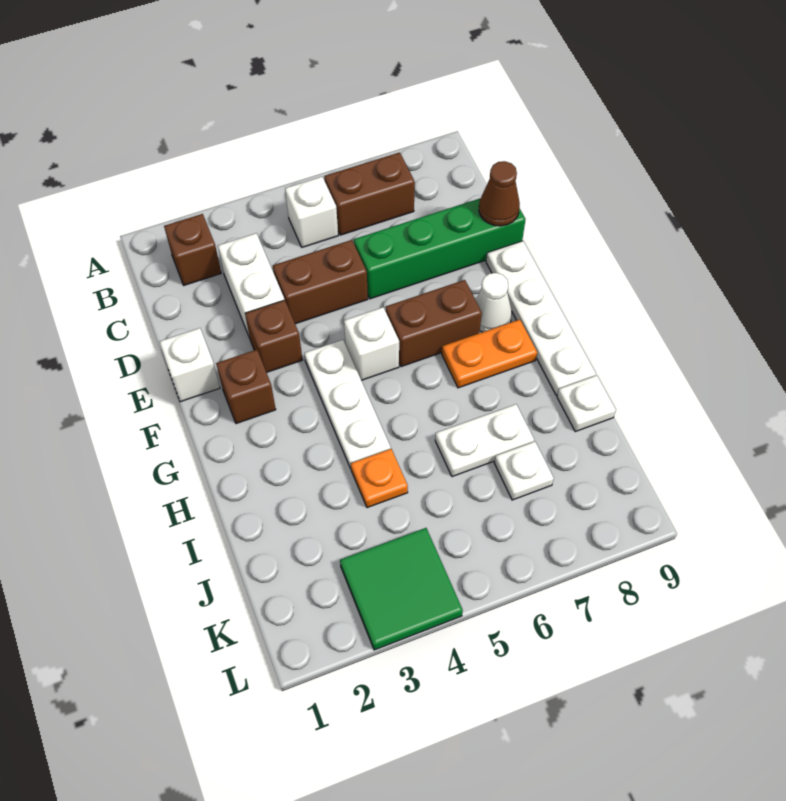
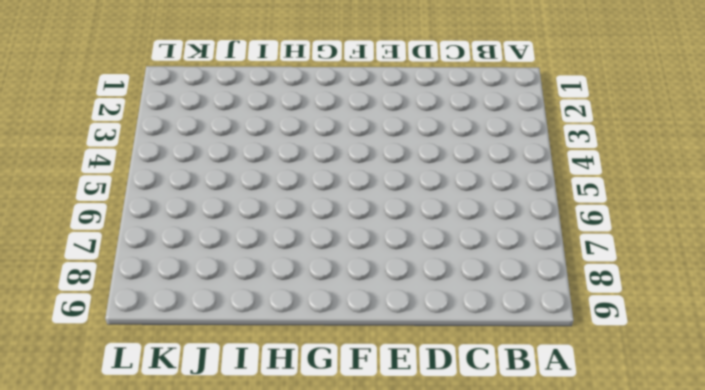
none -> brown brick B2 level 1
none -> white brick B5 level 1
none -> brown brick B6:B7 level 1

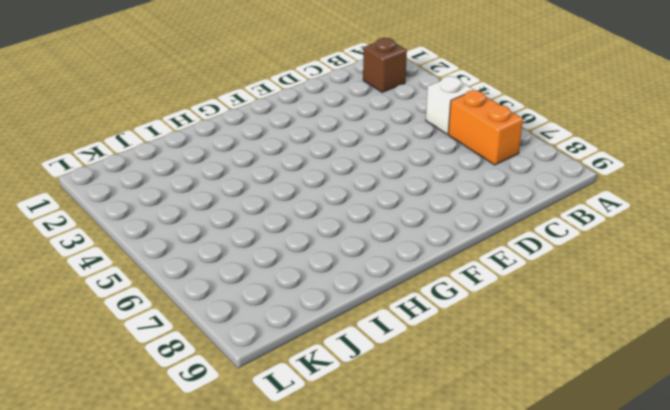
orange brick B6:B7 level 1 -> brown brick B6:B7 level 1
none -> white brick C3:D3 level 1
none -> brown brick D4:D5 level 1
none -> green brick D6:D9 level 1

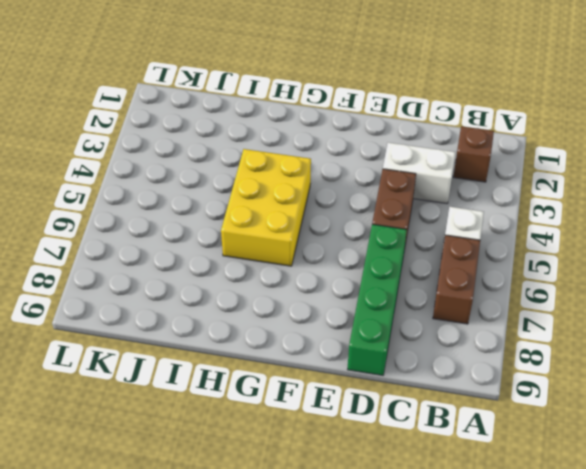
yellow brick G4:H6 level 1 -> white plate F4:H4 level 1
none -> white brick E1 level 1
none -> brown brick E3 level 1
none -> white plate E9:H9 level 1

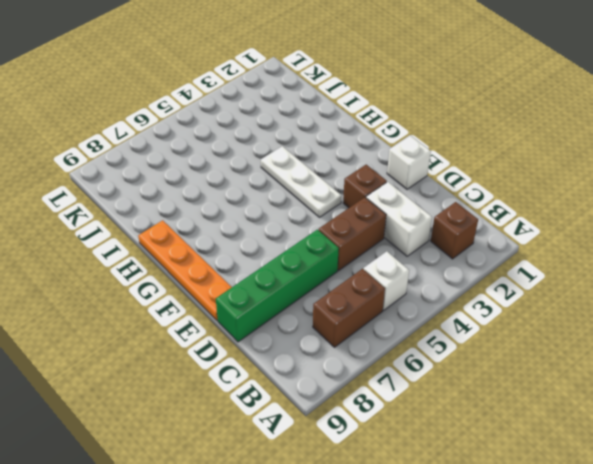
orange plate E9:H9 level 1 -> white plate E9:H9 level 1
none -> brown brick F2 level 1
none -> white brick F5 level 1
none -> brown brick F6:F7 level 1

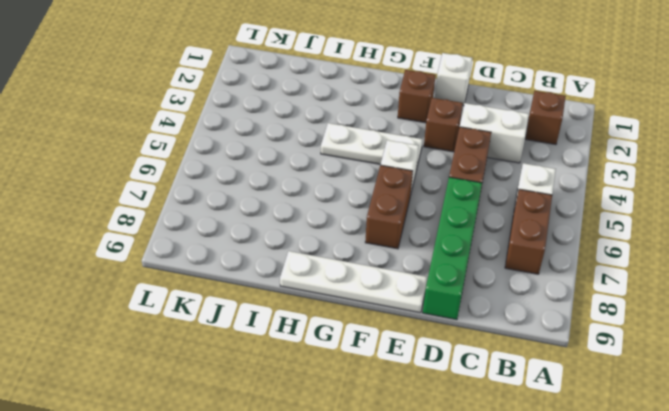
none -> white cone F8 level 1
none -> orange plate G7:G8 level 1
none -> orange plate I4 level 1

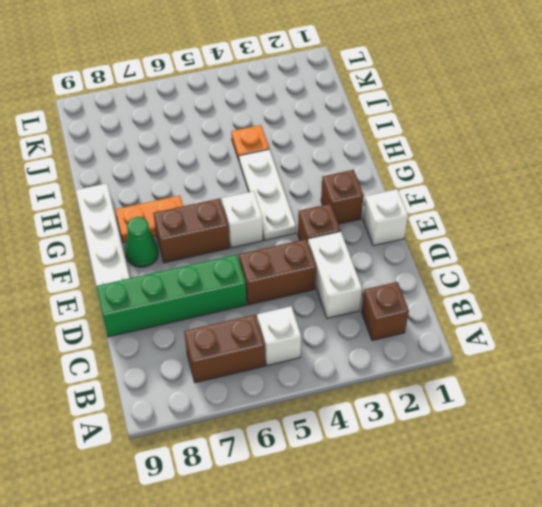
green cone F8 level 1 -> white cone F8 level 1
none -> white plate I6:I7 level 1
none -> white plate I9 level 1
none -> white plate J7 level 1

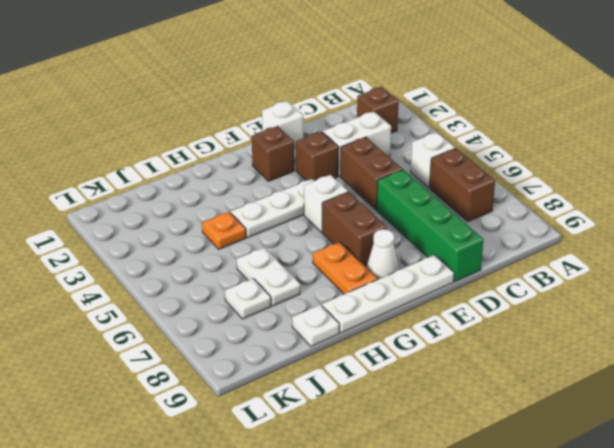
none -> green tile K3:L4 level 1
none -> brown cone D9 level 2

